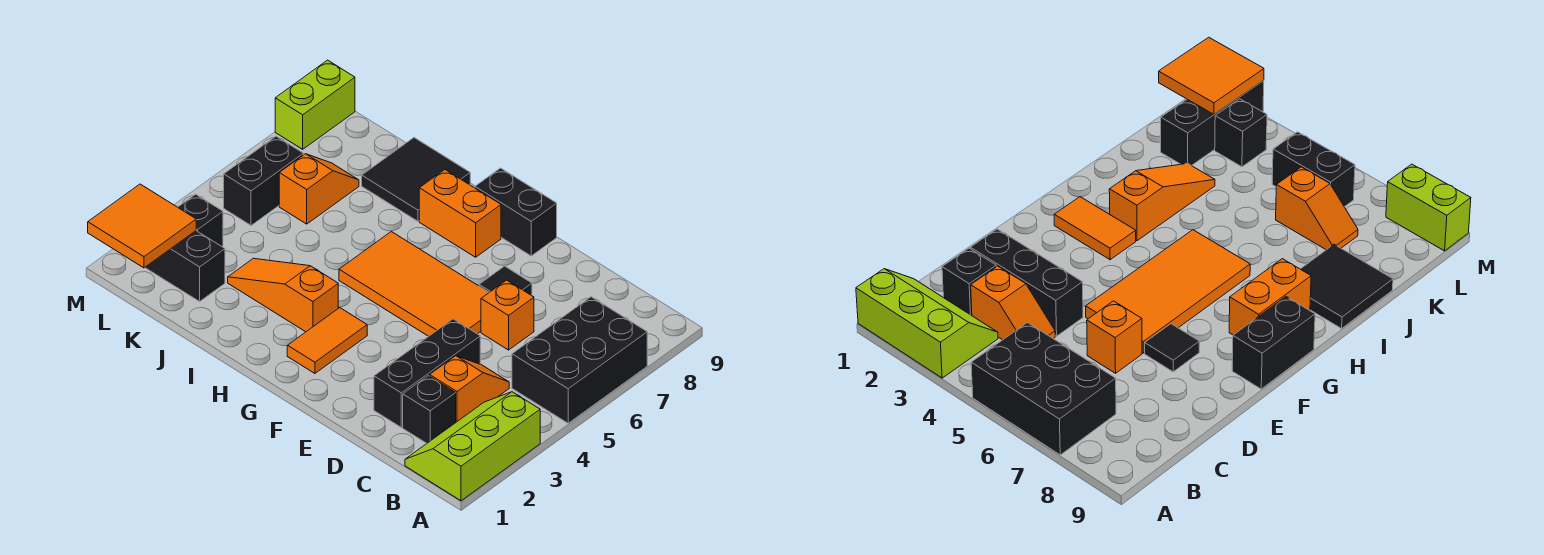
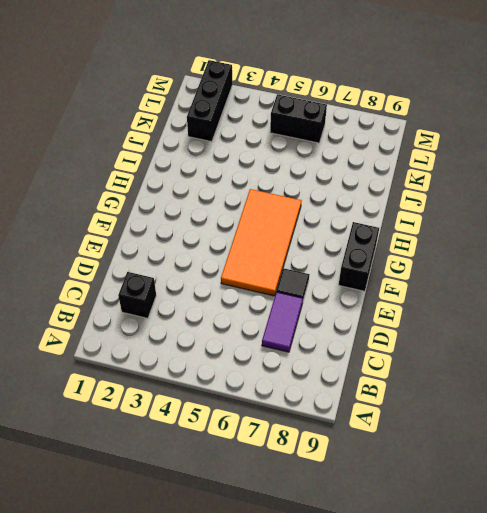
purple tile C7:D7 level 1 -> none
none -> lime slope A1:B3 level 1 top A
none -> black brick A5:B7 level 1
none -> orange slope C3:C4 level 1 top 3

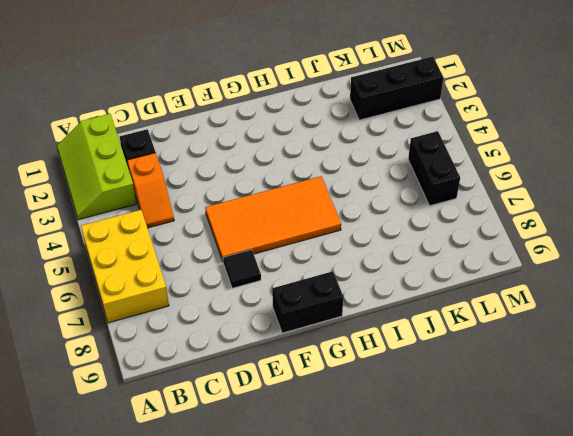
lime slope A1:B3 level 1 top B -> lime slope A1:B3 level 1 top A
yellow brick A5:B7 level 1 -> black brick A5:B7 level 1
none -> black brick D2:D4 level 1
none -> orange brick D6 level 1
none -> orange tile G2:G3 level 1

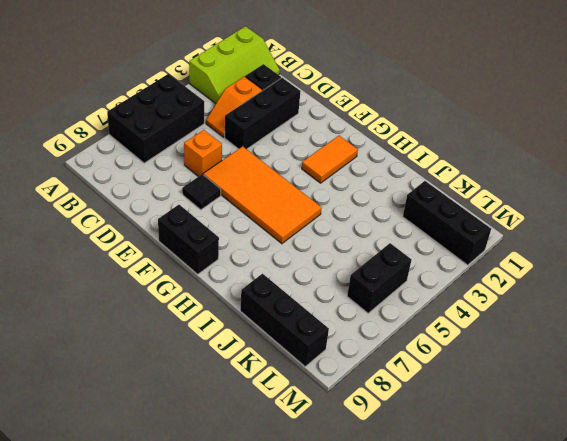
black brick J9:L9 level 1 -> black tile I8:J9 level 1
none -> orange brick G8:H8 level 1
none -> orange slope H3:J3 level 1 top H
none -> orange slope K6:K7 level 1 top 6

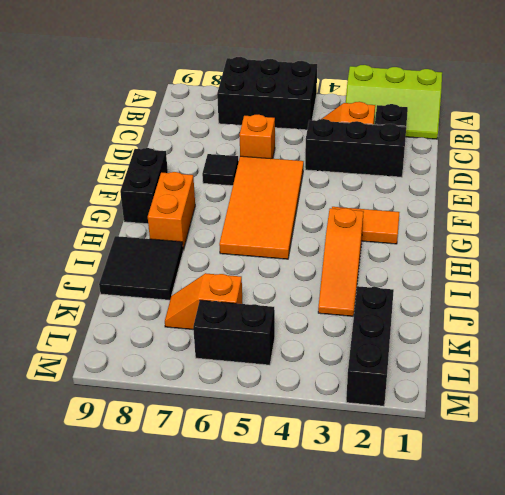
none -> black brick L3 level 1
none -> lime brick M8:M9 level 1
none -> orange tile L1:M2 level 2

